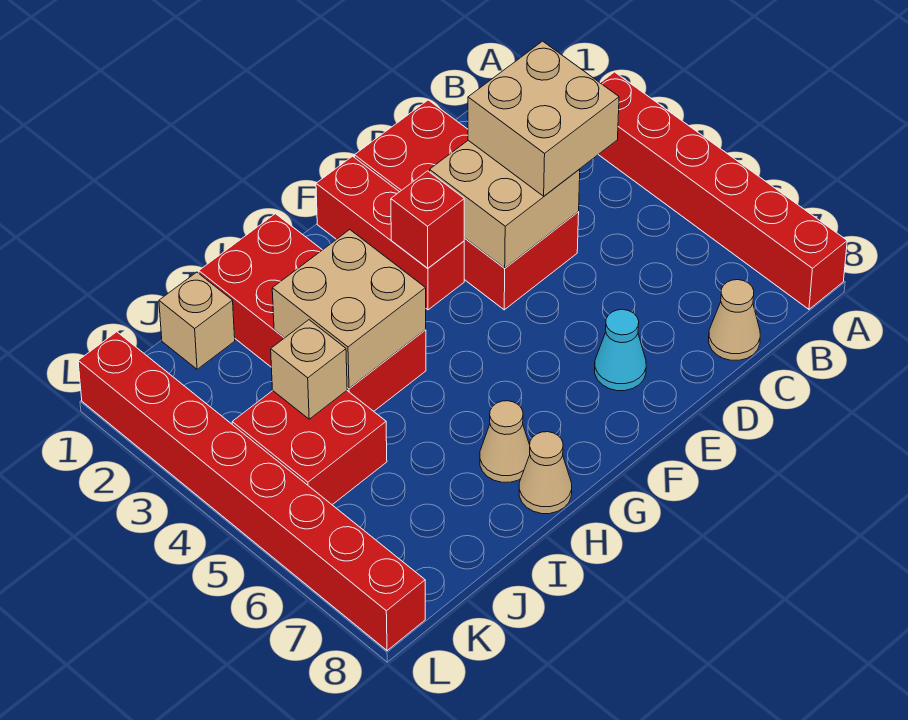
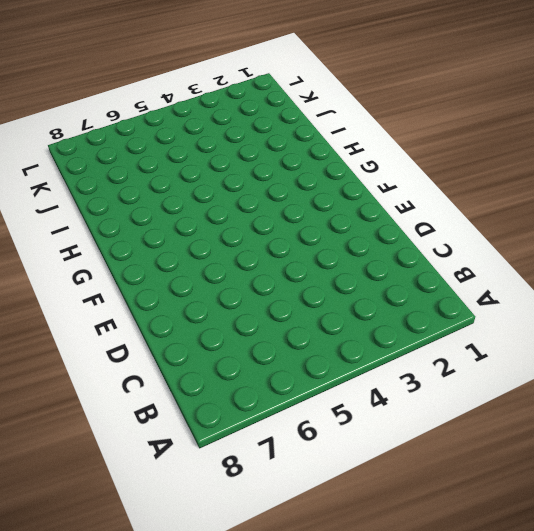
none -> red brick A3:A8 level 1
none -> tan cone C8 level 1
none -> red brick D1:E4 level 1

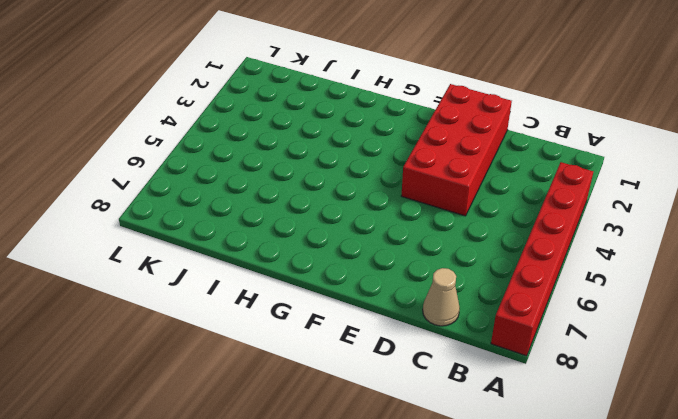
none -> cyan cone E7 level 1
none -> red brick F1:F3 level 1
none -> red brick H1:I4 level 1

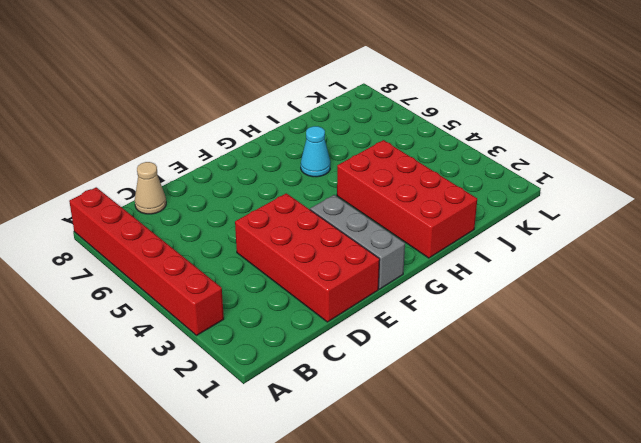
grey brick F1:F3 level 1 -> red brick F1:F3 level 1
cyan cone H6 level 1 -> cyan cone E7 level 1
none -> tan cone H7 level 1
none -> tan cone H8 level 1
none -> tan brick J1 level 1

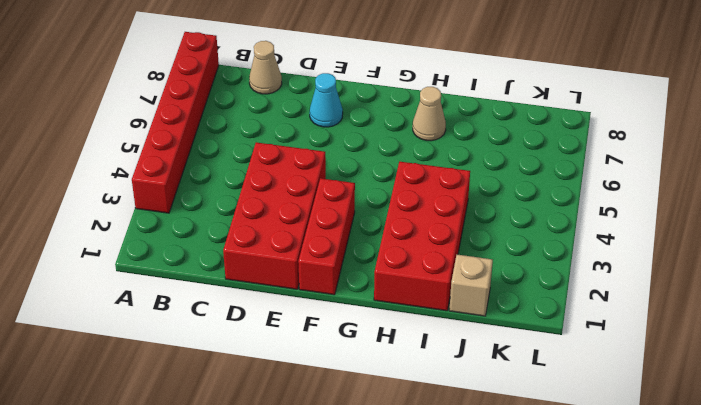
none -> tan cone H8 level 1
none -> red brick J4:K5 level 1
none -> red brick L1:L8 level 1

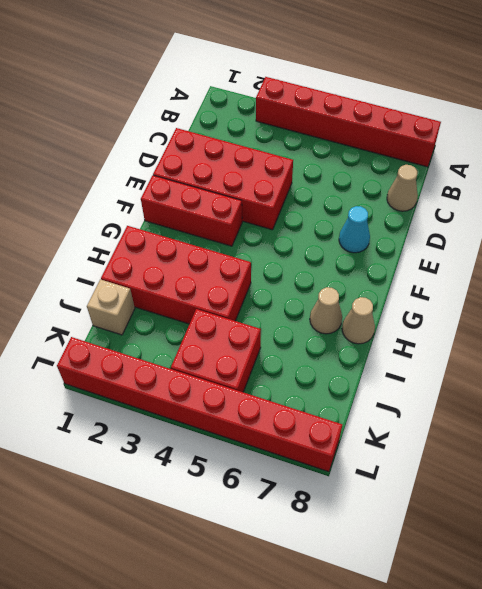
none -> tan brick D3:E4 level 2
none -> red brick F3 level 2
none -> tan brick H3:I4 level 2

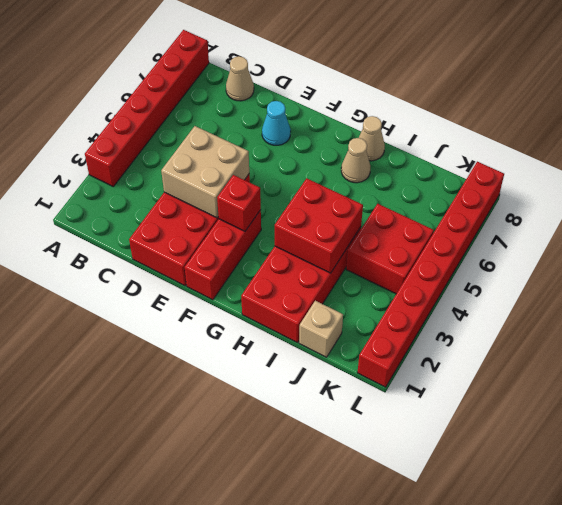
red brick H3:I4 level 2 -> tan brick H3:I4 level 2
none -> tan brick J4 level 2
none -> tan brick C3:D4 level 3

